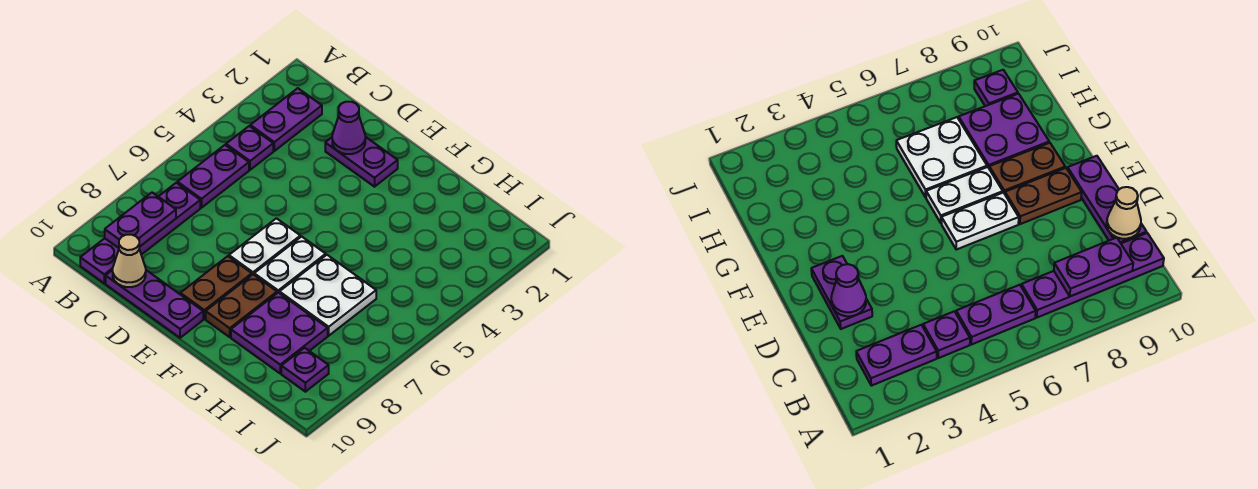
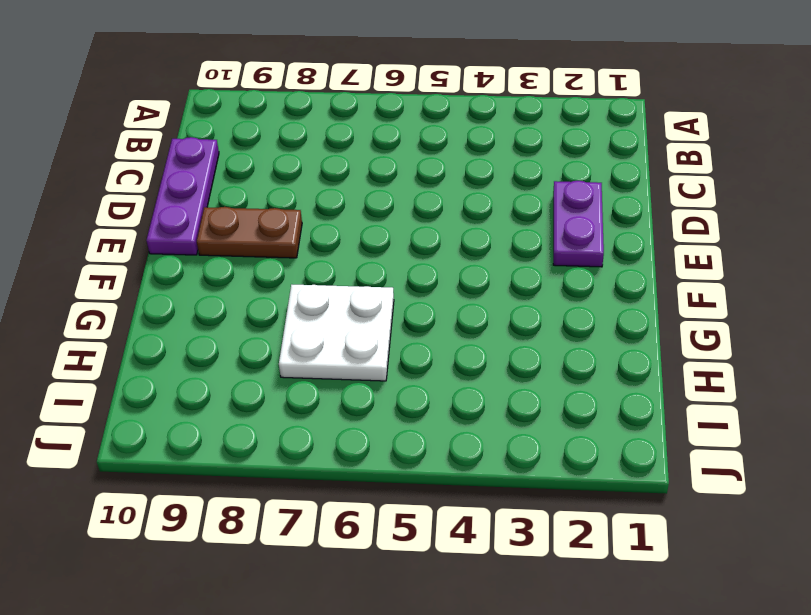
none -> purple plate B2:B3 level 1
none -> purple plate B4 level 1
none -> purple plate B5:B6 level 1

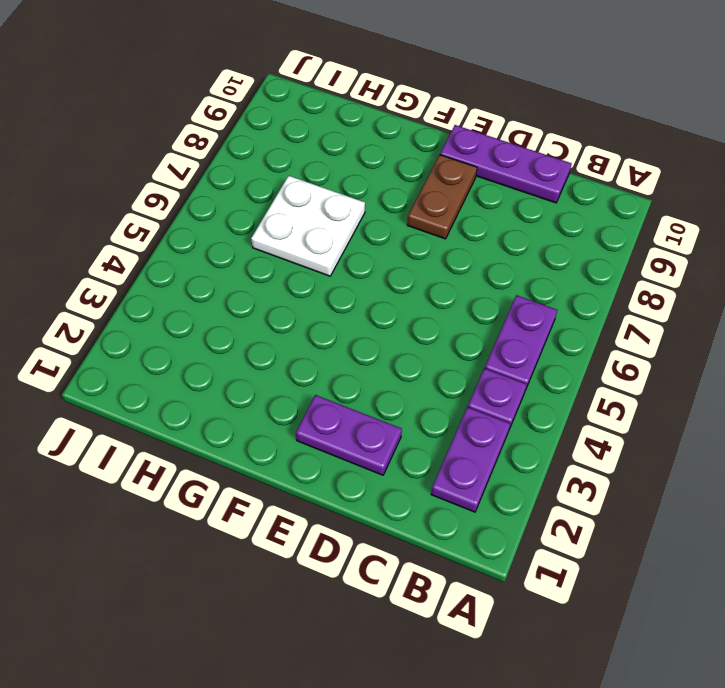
none -> purple plate B7:B10 level 1
none -> white plate E6:E7 level 1
none -> white plate F6:F7 level 1

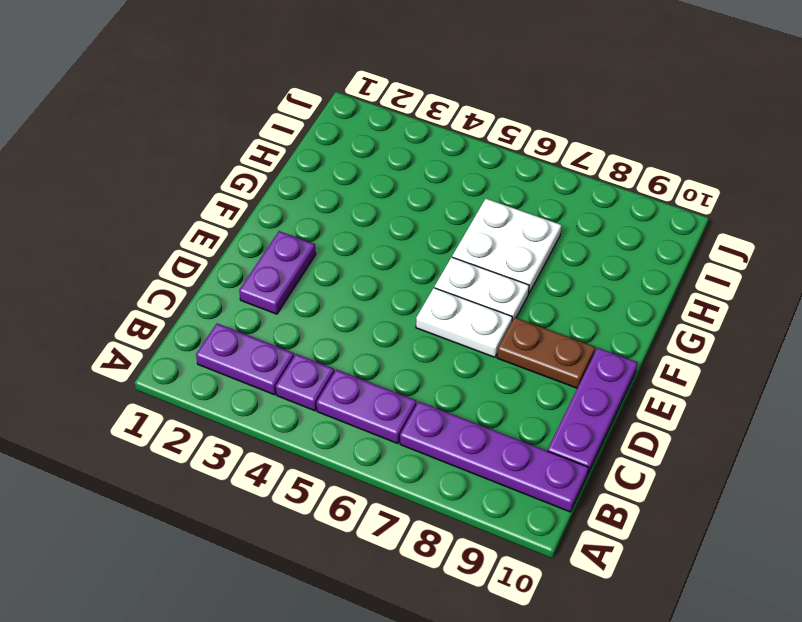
none -> brown plate F8:F9 level 1
none -> purple plate G8:H9 level 1
none -> purple plate I9 level 1

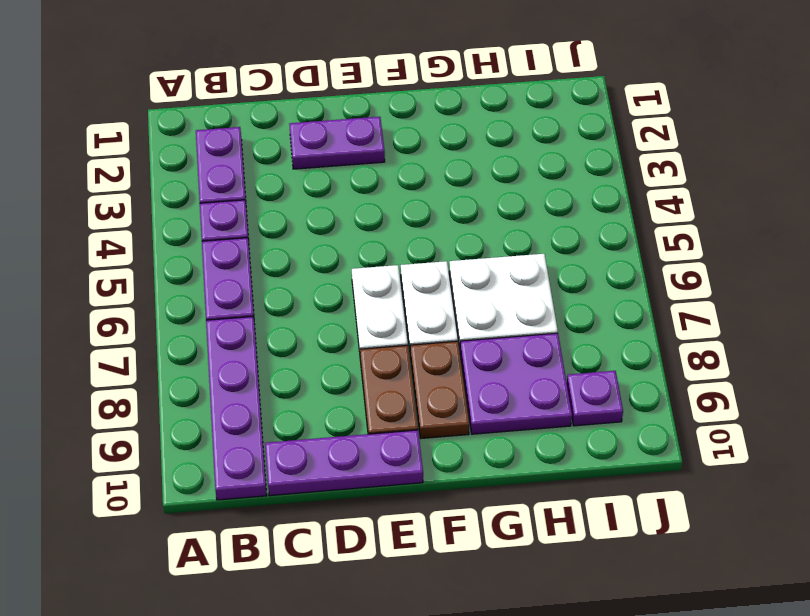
none -> purple plate B8:B9 level 2
none -> tan cone C10 level 2
none -> purple cone D2 level 2

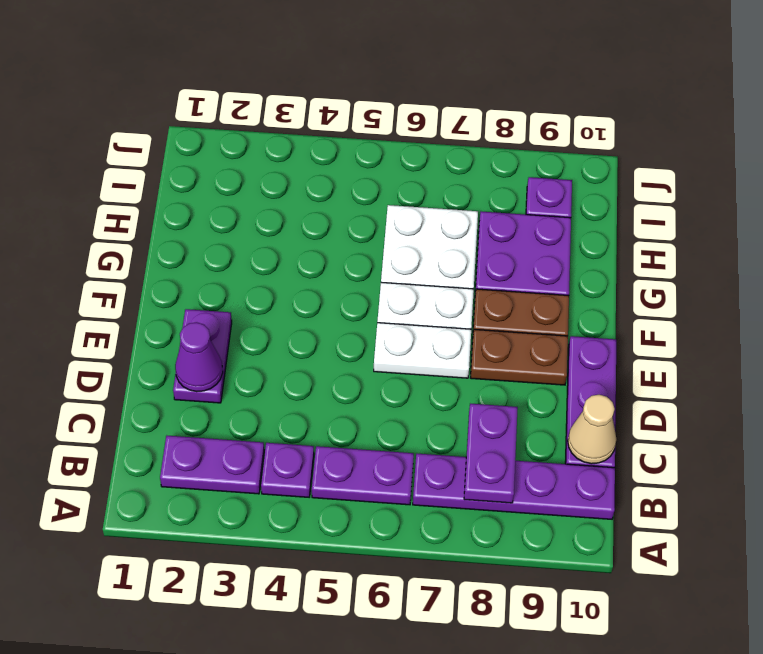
purple plate B8:C8 level 2 -> purple plate B8:B9 level 2

